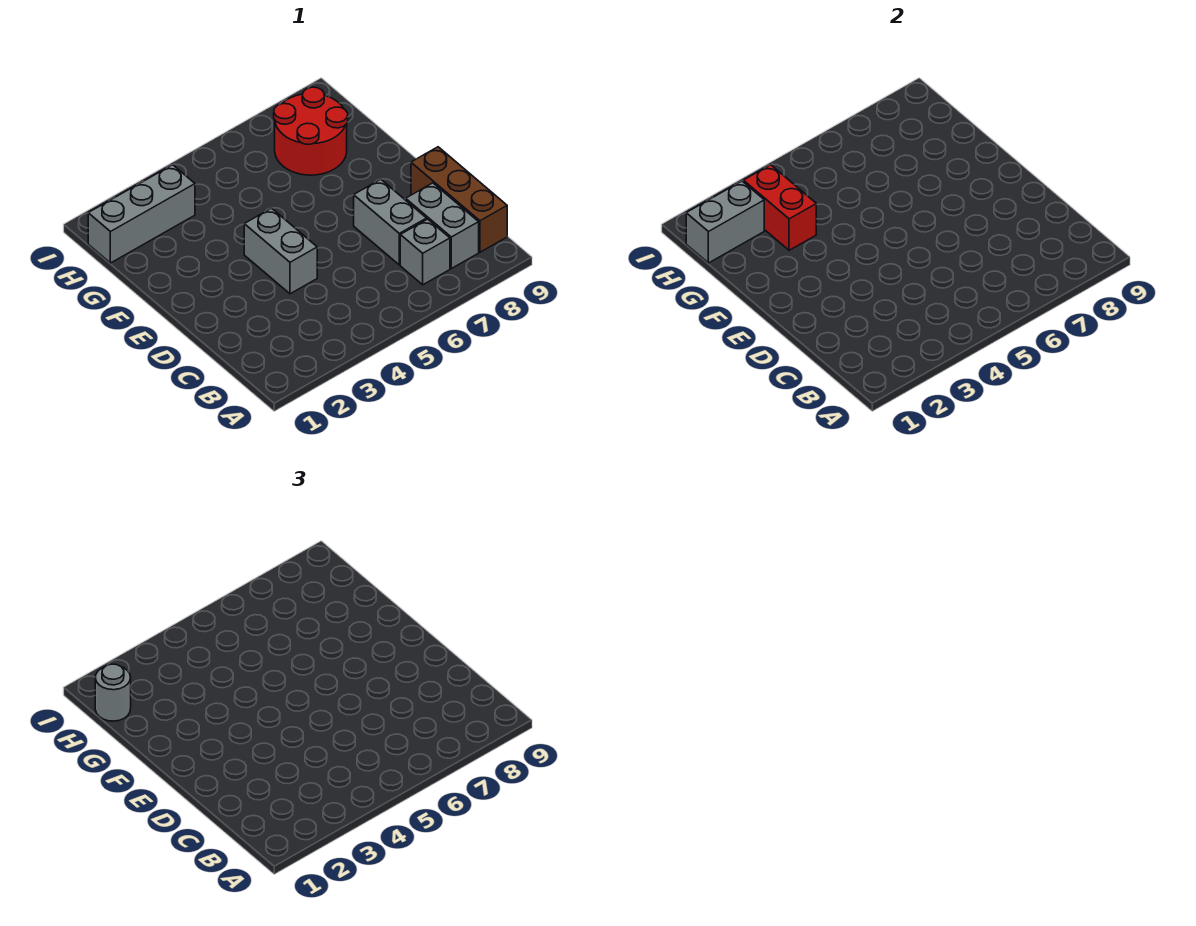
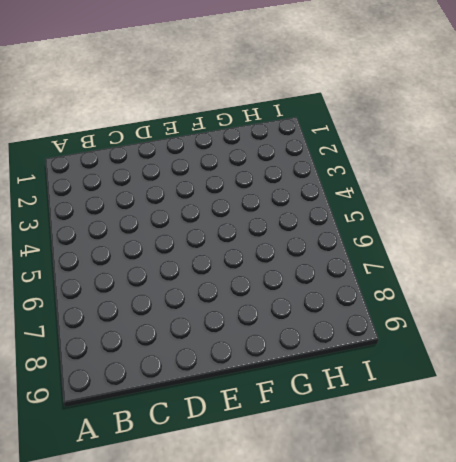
none -> grey brick B7 level 1
none -> grey brick B8:C8 level 1

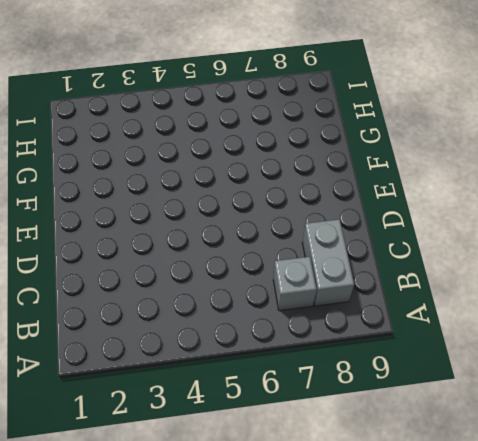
none -> brown brick B9:D9 level 1
none -> grey brick C7:D7 level 1

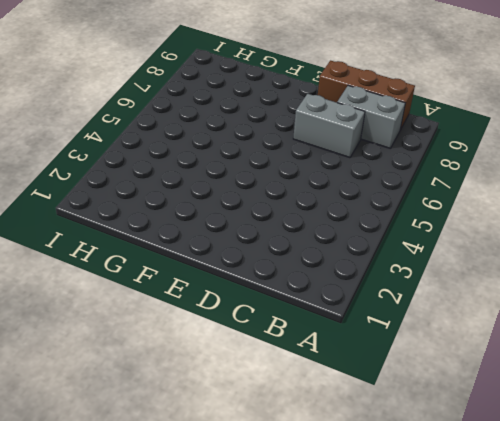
none -> grey brick B7 level 1
none -> grey brick D4:E4 level 1

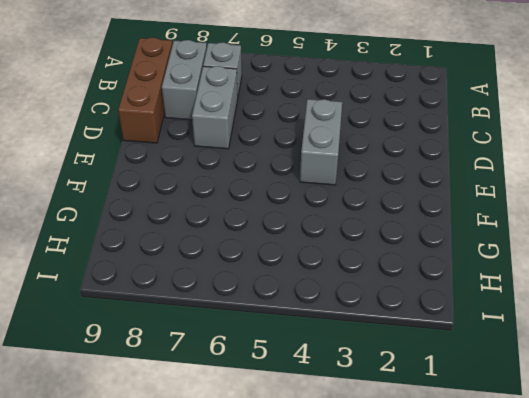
none -> red round brick G7:H8 level 1
none -> grey brick H1:H3 level 1

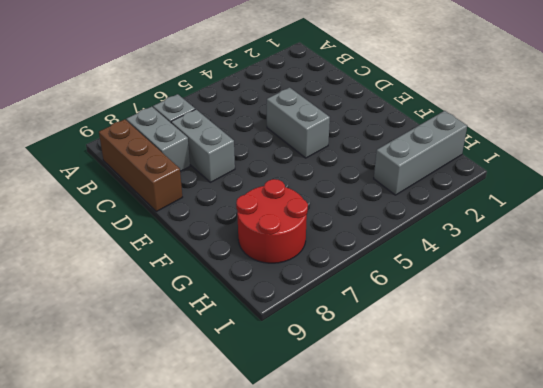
none -> red brick G3:H3 level 2
none -> grey brick H1:H2 level 2

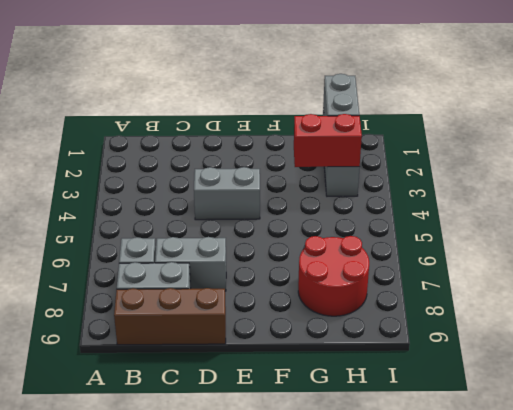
none -> grey round brick H1 level 3

